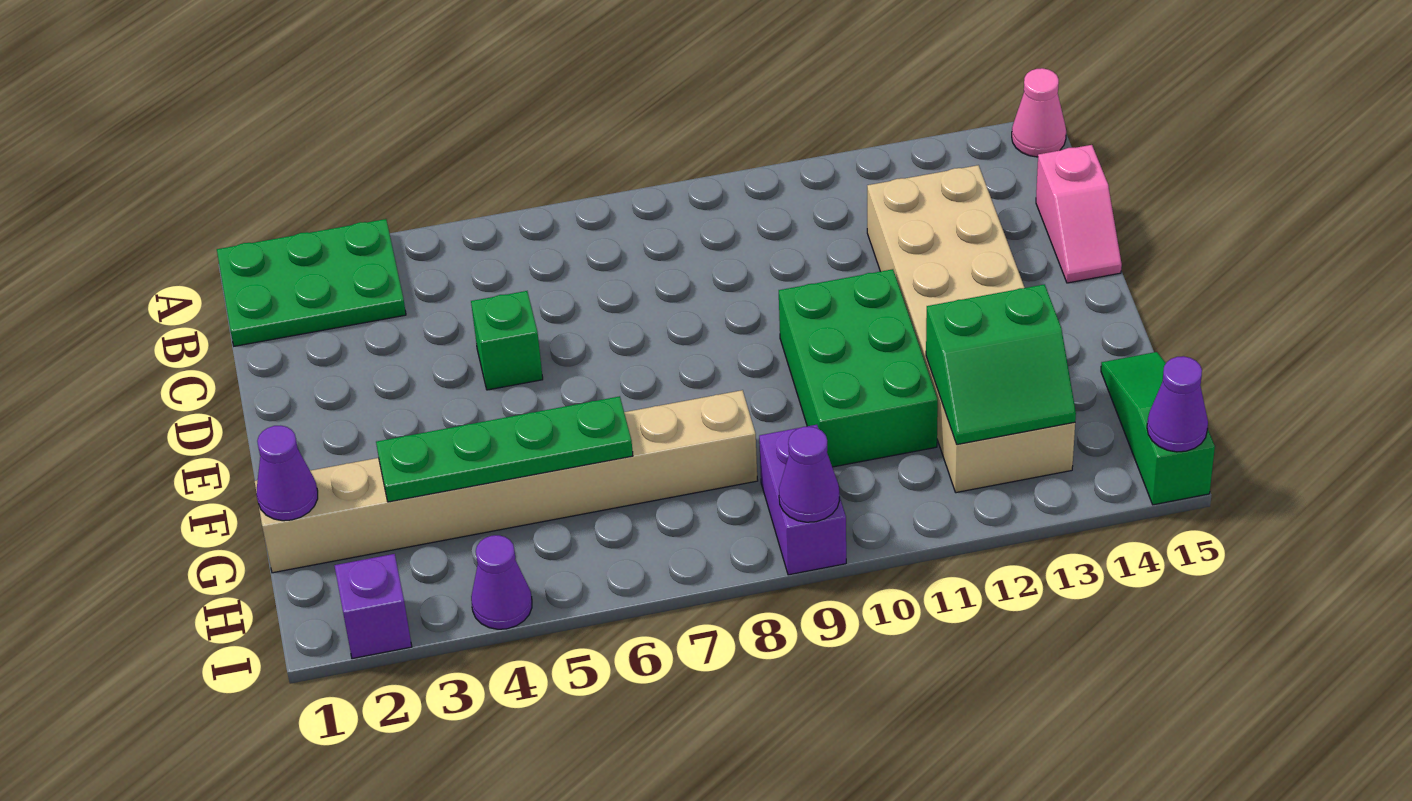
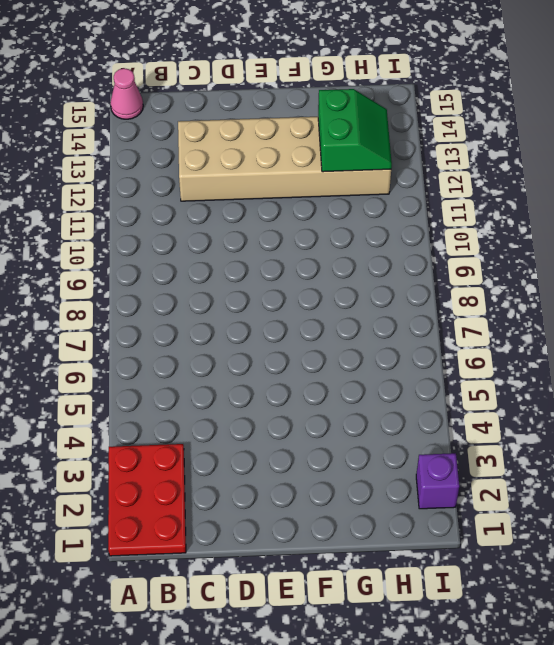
red plate A1:B3 level 1 -> green plate A1:B3 level 1
none -> pink slope C15:D15 level 1 top C
none -> green brick D5 level 1
none -> green brick E10:G11 level 1

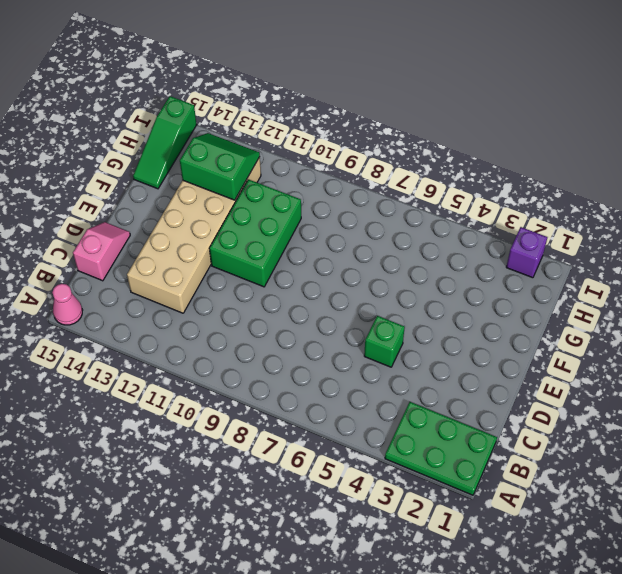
none -> tan brick G1:G8 level 1
none -> purple brick H9:I9 level 1
none -> purple cone I4 level 1

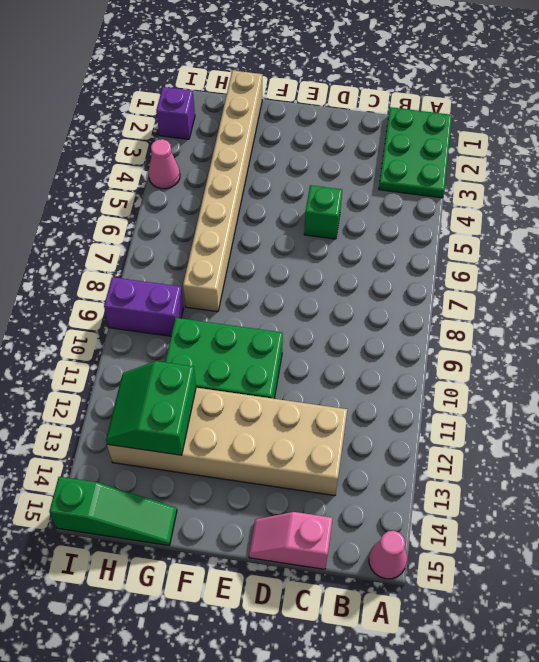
pink cone I4 level 1 -> purple cone I4 level 1
none -> purple cone G1 level 2
none -> green plate G3:G6 level 2
none -> purple cone I9 level 2

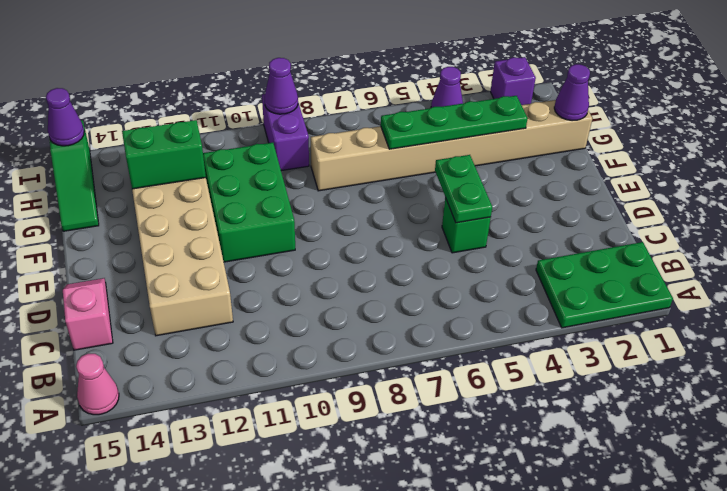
green plate D5:E5 level 2 -> none

